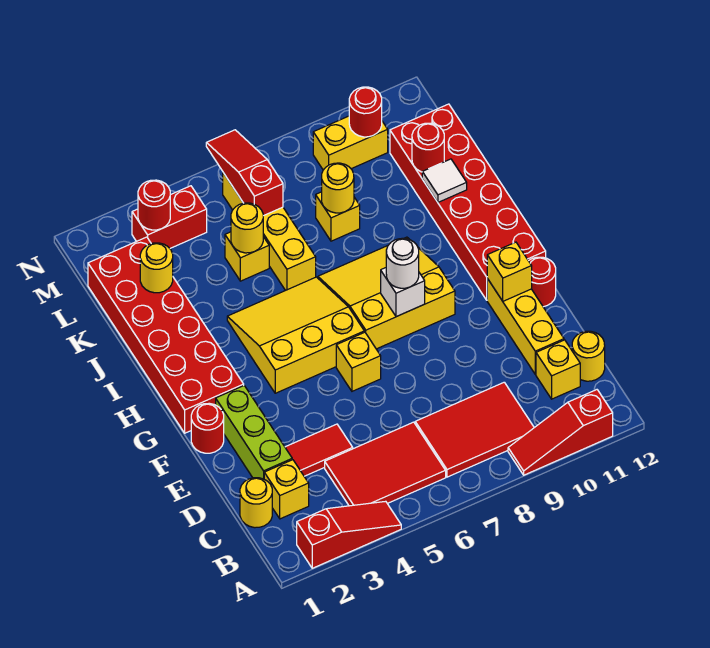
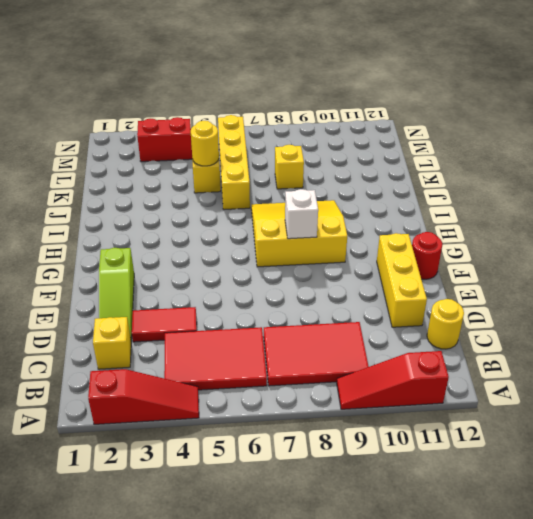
lime slope D2:F2 level 1 top F -> lime brick D2:F2 level 1
none -> yellow round brick C1 level 1
none -> yellow brick C11 level 1
none -> red round brick F1 level 1
none -> yellow brick F6 level 1

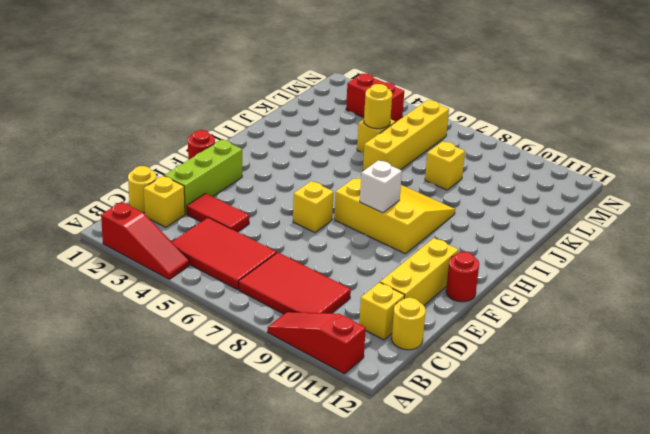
none -> red brick G1:L2 level 1
none -> yellow slope G4:I6 level 1 top G
none -> red brick G11:L12 level 1
none -> yellow brick M9:M10 level 1

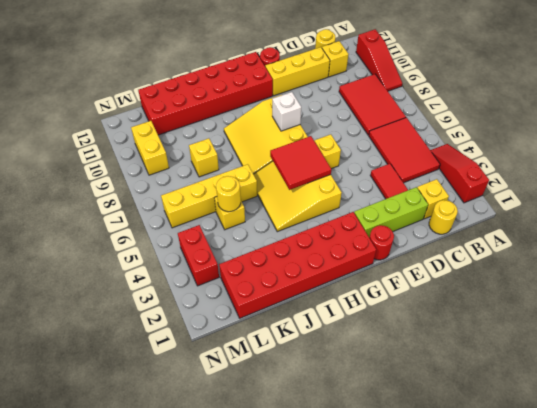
red tile G5:H6 level 2 -> none
none -> yellow brick F11 level 2
none -> white tile J11 level 2
none -> yellow round brick K2 level 2
none -> yellow round brick K8 level 2

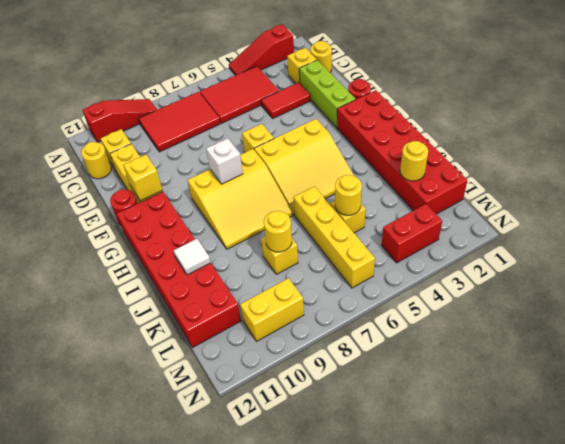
none -> red round brick K11 level 2
none -> red slope L6:N6 level 2 top L
none -> red round brick M3 level 2
none -> red round brick M10 level 2

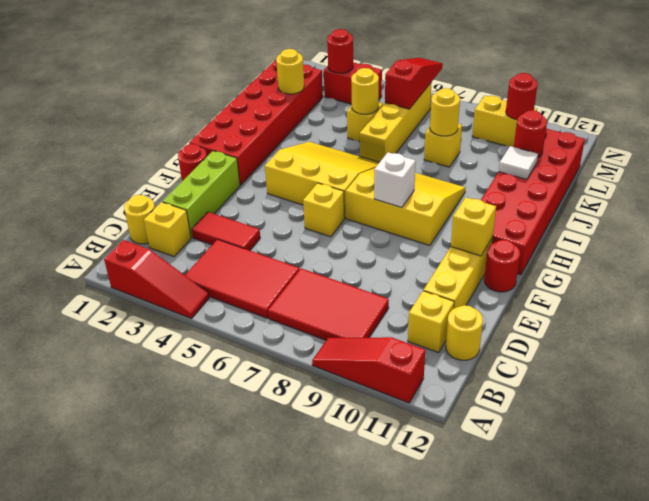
none -> white round brick G8 level 3

